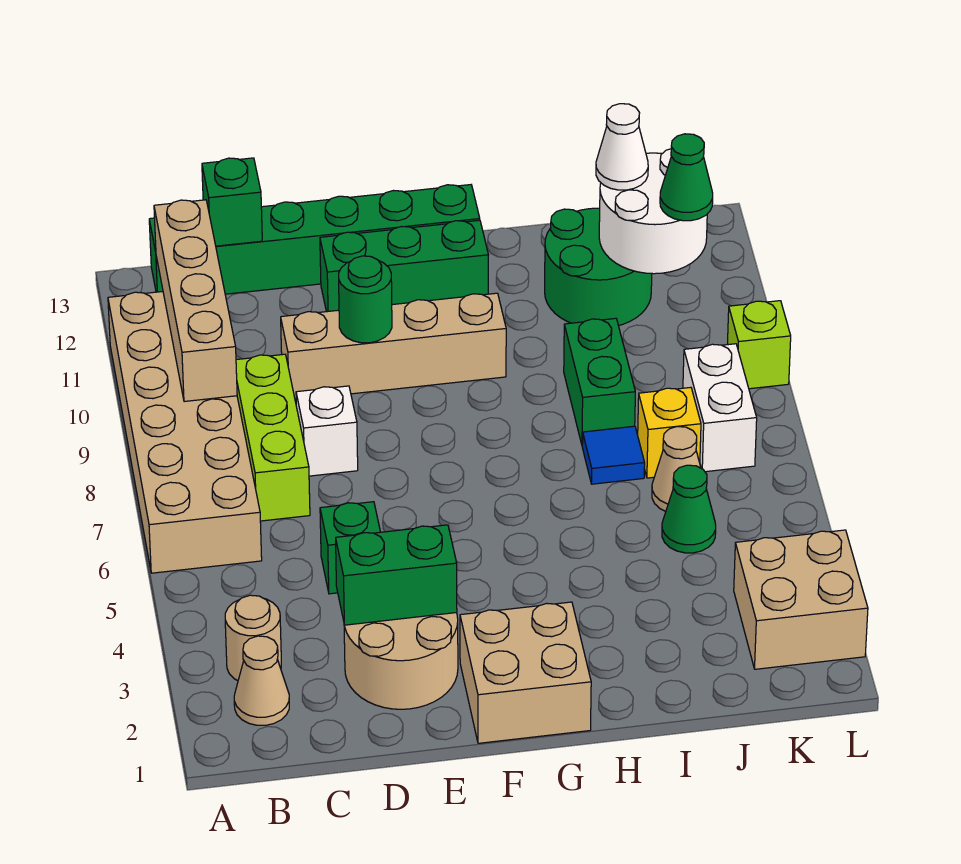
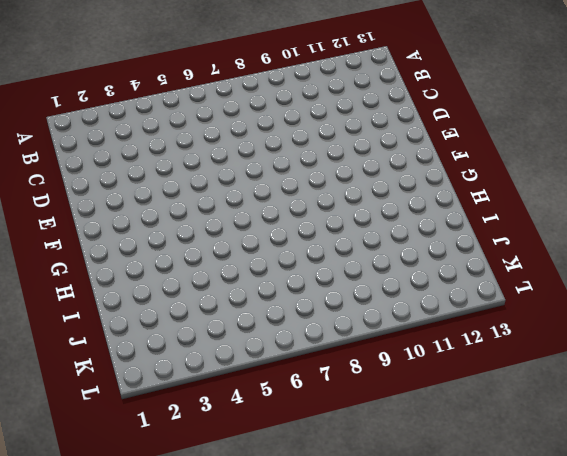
none -> tan brick A6:B11 level 1
none -> tan cone B2 level 1
none -> tan round brick B3 level 1

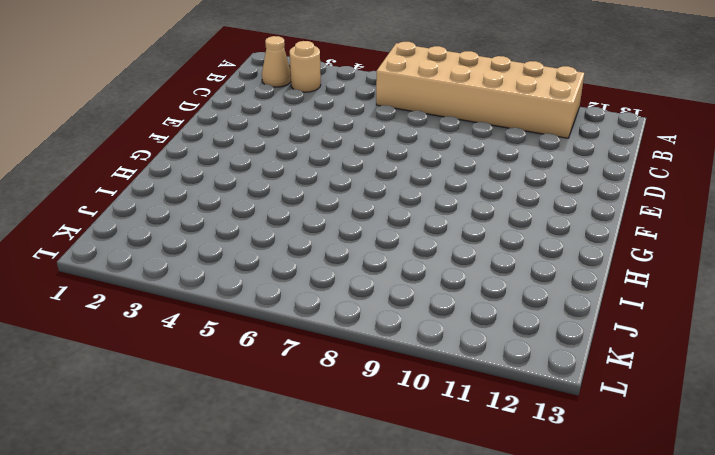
none -> green brick B13:G13 level 1
none -> lime brick C7:C9 level 1
none -> tan round brick D2:E3 level 1

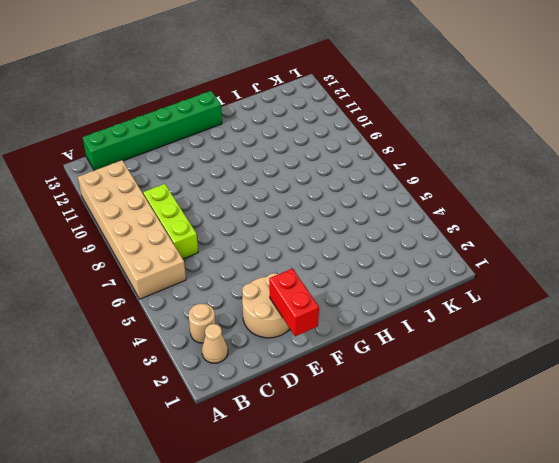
red brick E1:E2 level 2 -> none
none -> green brick D5 level 1
none -> white brick D8 level 1
none -> tan brick D10:G10 level 1

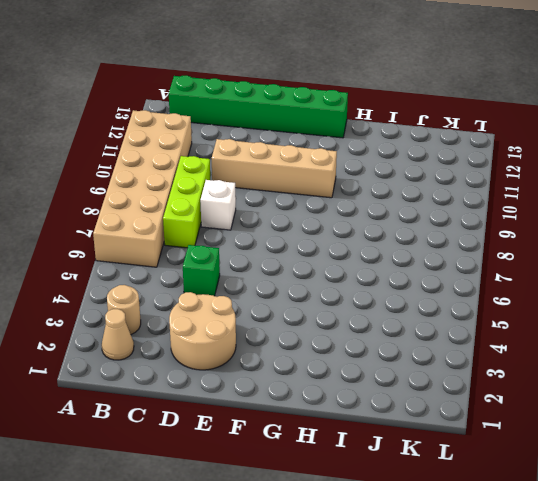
none -> green brick E12:G12 level 1
none -> tan brick F1:G2 level 1
none -> blue tile I7 level 1

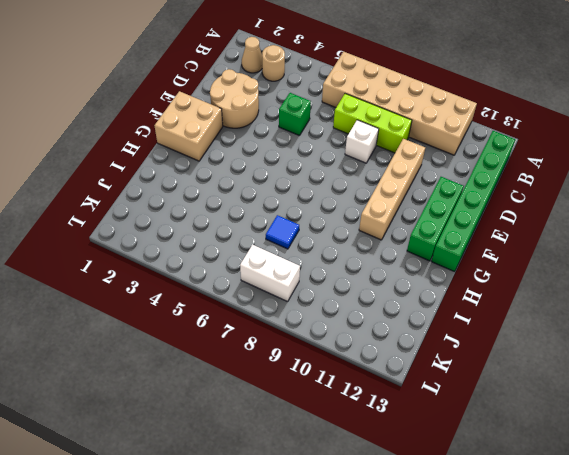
none -> green brick I8:I9 level 1
none -> green round brick I11:J12 level 1
none -> green cone J5 level 1

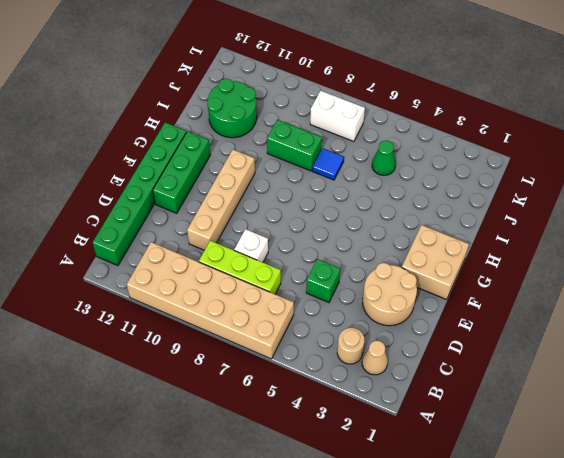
none -> tan cone J6 level 1
none -> yellow brick J7 level 1
none -> tan brick K2:L3 level 1

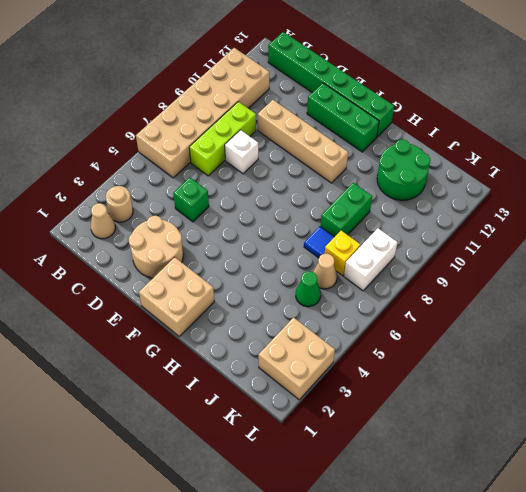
none -> lime brick L9 level 1
none -> tan brick B9:B12 level 2
none -> green brick C13 level 2

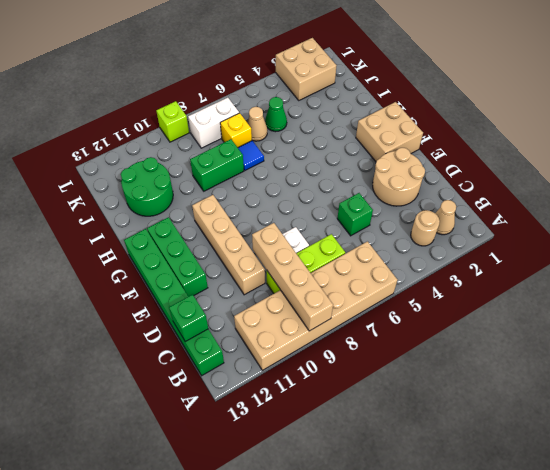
tan brick A9:D9 level 2 -> tan brick B9:B12 level 2
none -> green brick D3:E3 level 2
none -> green round brick E10 level 2
none -> white round brick J11:K12 level 2

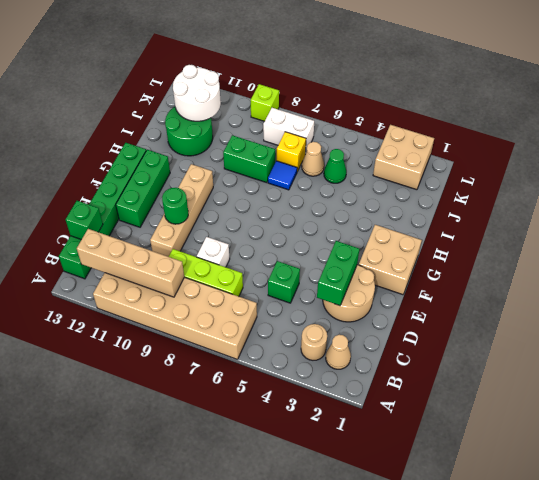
none -> white cone J12 level 3
none -> green cone K11 level 3

